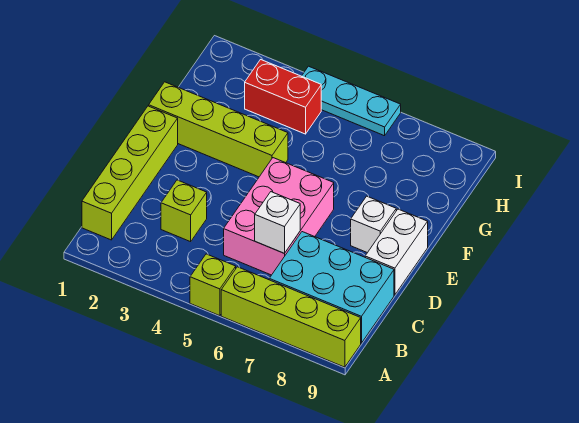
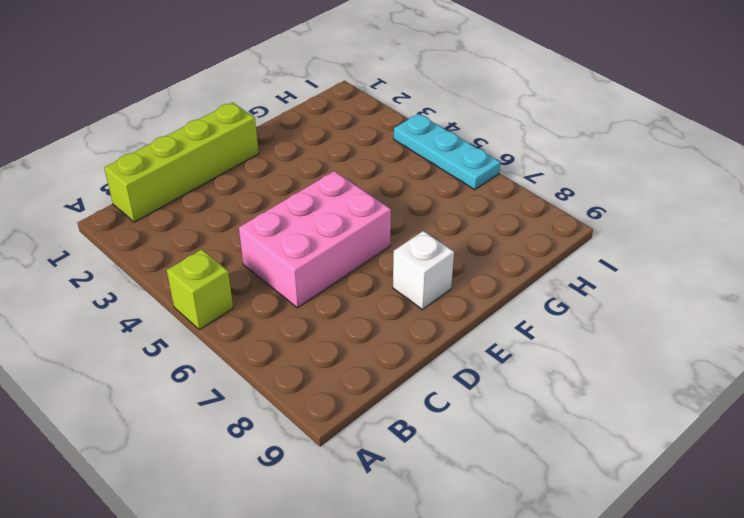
none -> lime brick A6:A9 level 1
none -> cyan brick B7:C9 level 1
none -> lime brick C3 level 1

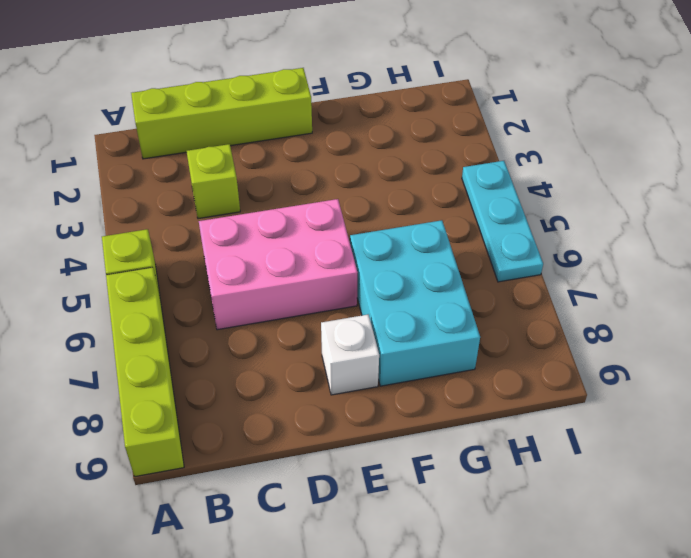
cyan brick F6:G8 level 1 -> cyan brick B7:C9 level 1
none -> white brick D9:E9 level 1
none -> lime brick F1:F4 level 1
none -> red brick H3:H4 level 1

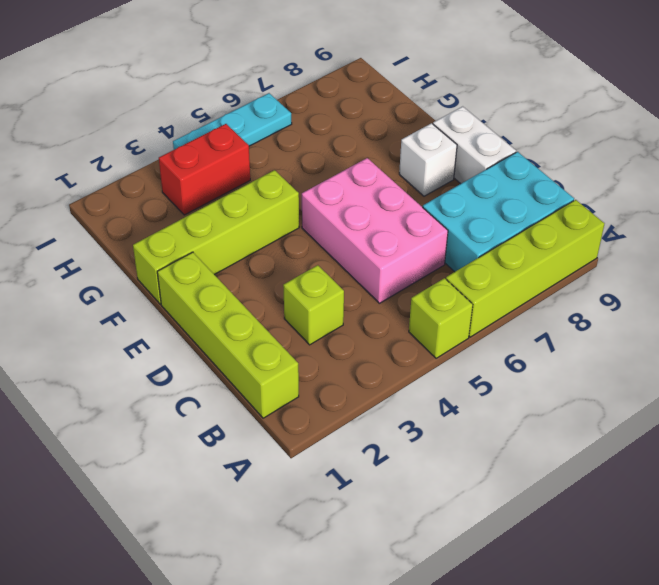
none -> white brick C6 level 2

